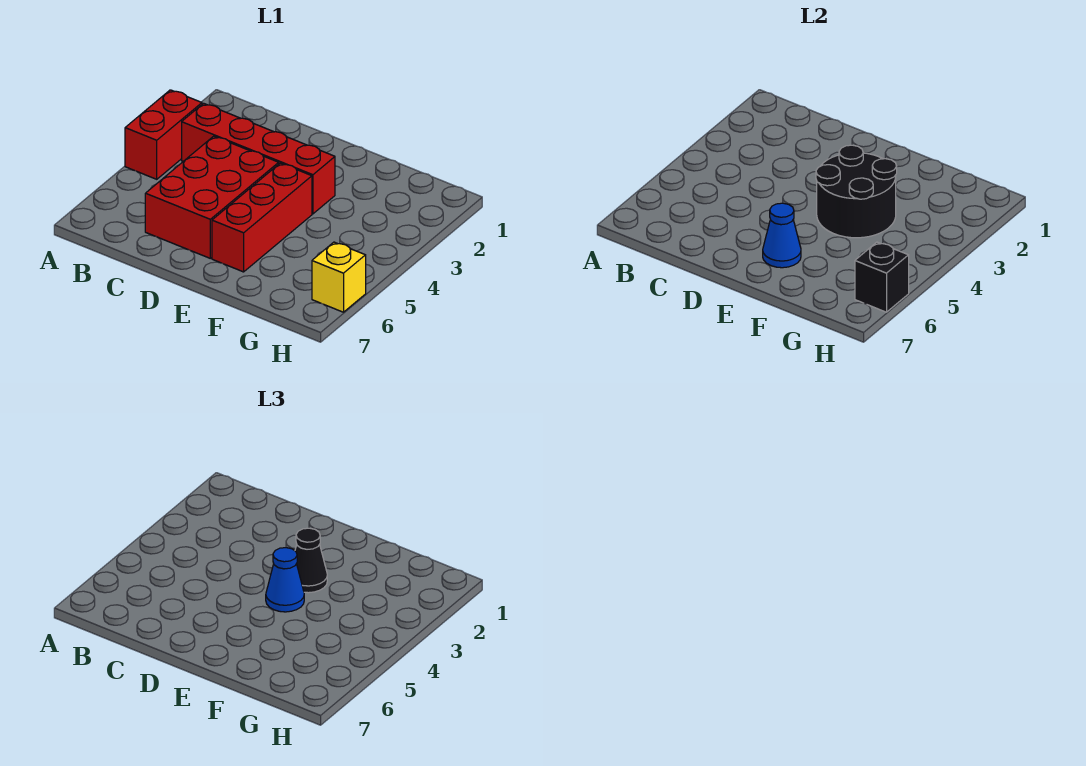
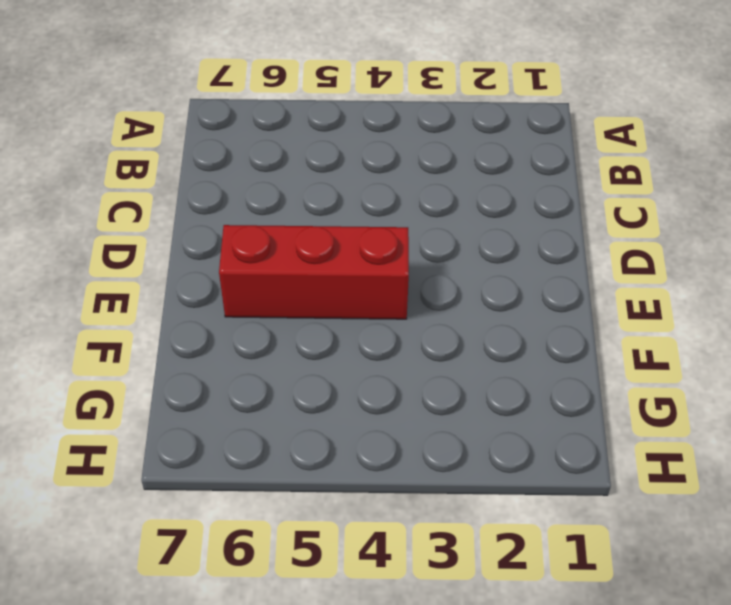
none -> red brick A3:A4 level 1
none -> red brick B3:E3 level 1

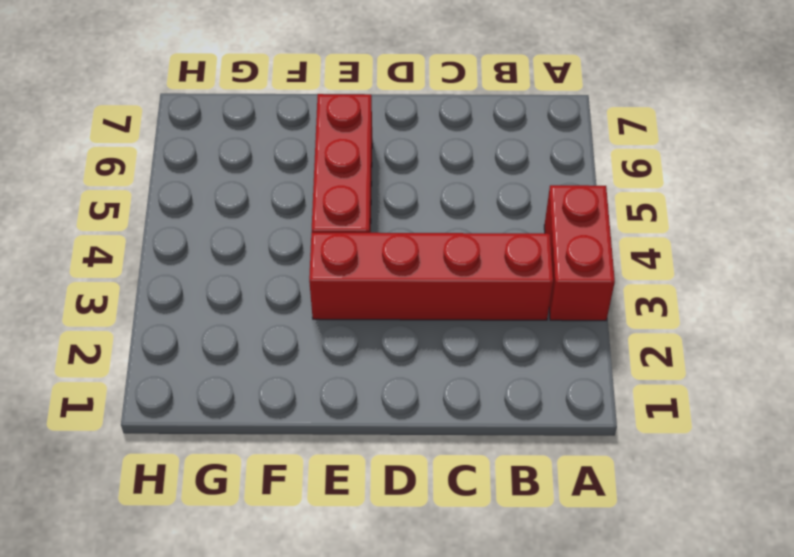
none -> red brick C4:D6 level 1
none -> yellow brick H6 level 1

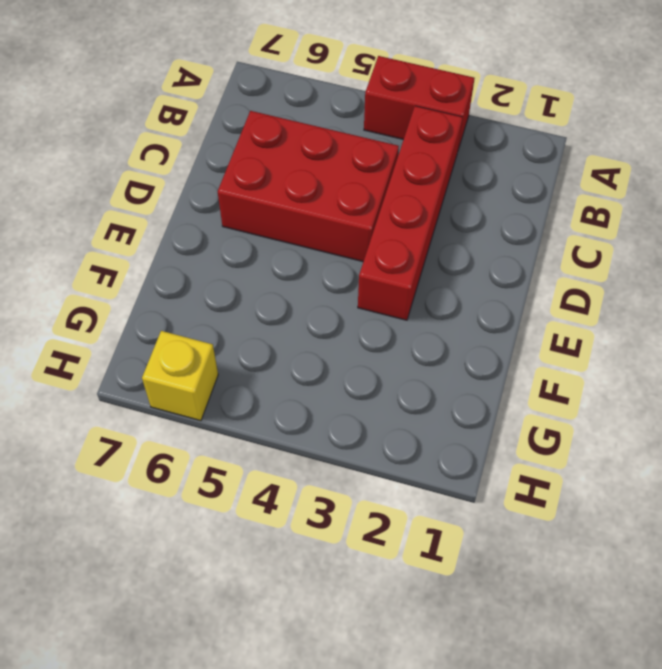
none -> red brick E4:E6 level 1
none -> black round brick E3:F4 level 2

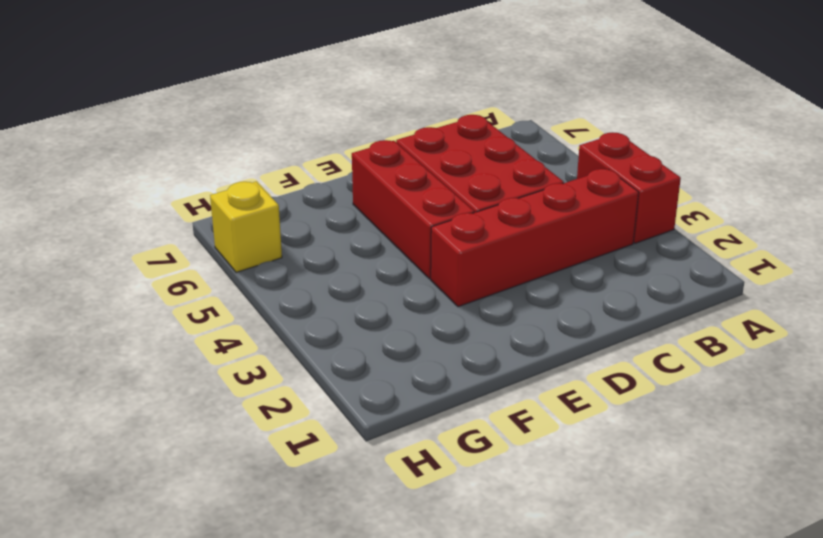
none -> black round brick E3:F4 level 2
none -> blue cone E6 level 2

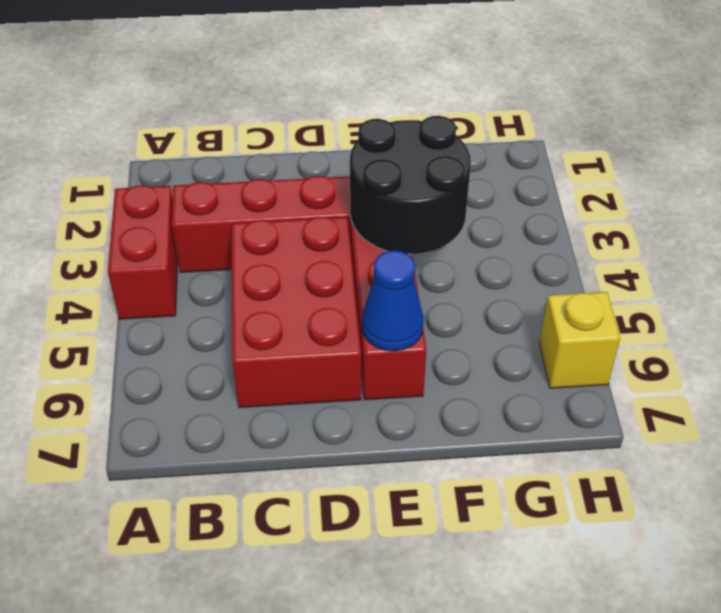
none -> black brick H6 level 2
none -> black cone E3 level 3

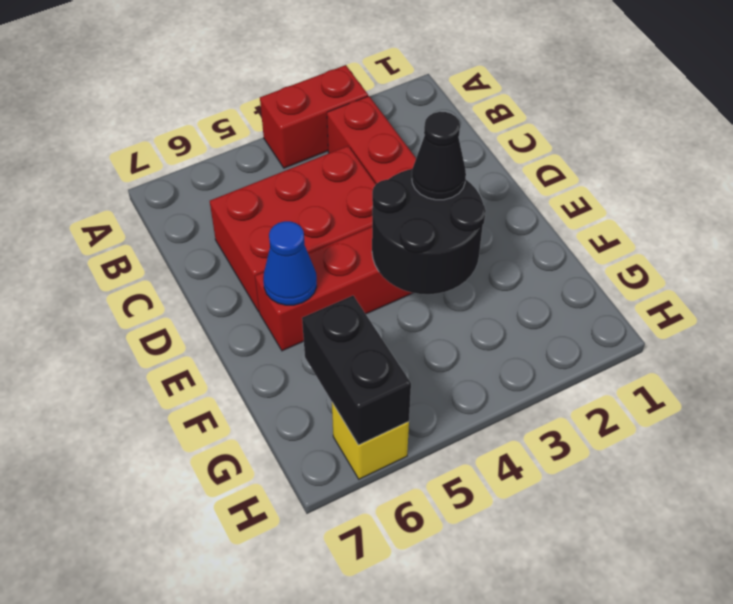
black brick G6:H6 level 2 -> black brick H6 level 2
none -> blue cone E4 level 3

